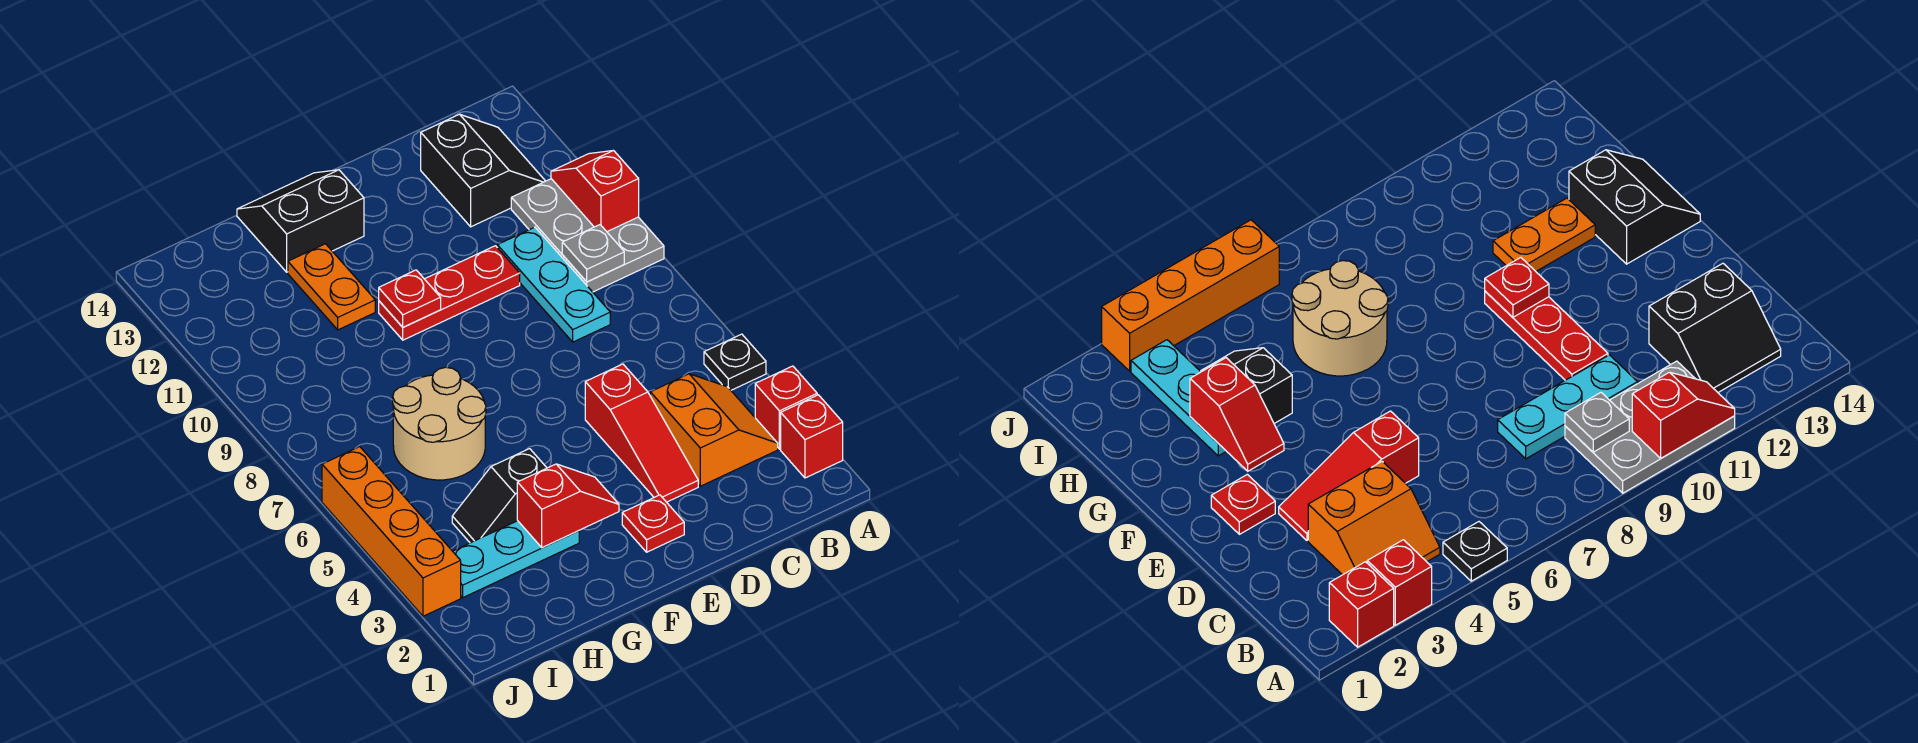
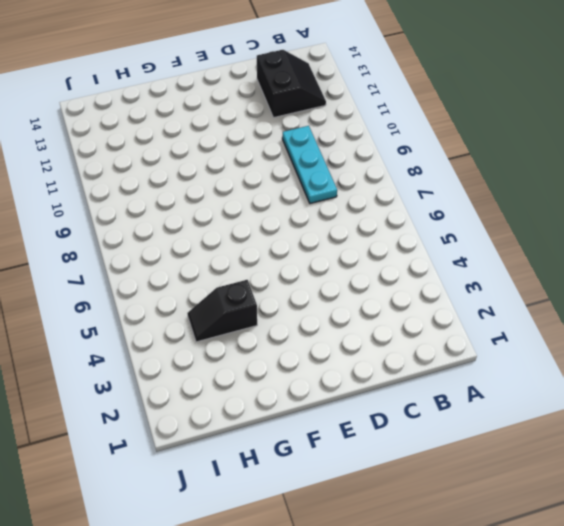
none -> red brick A2 level 1
none -> red brick A3 level 1
none -> black plate A5 level 1

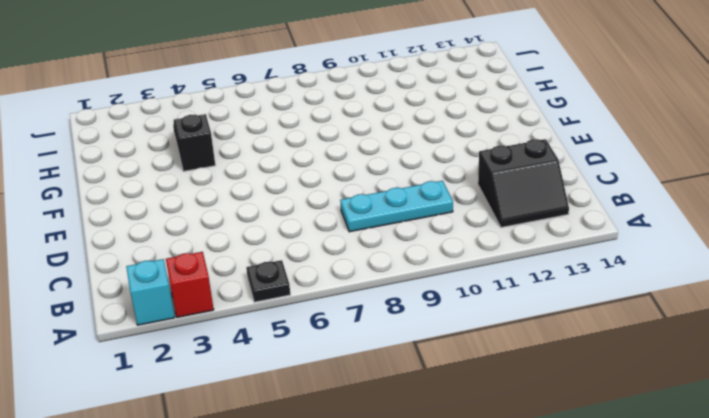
cyan brick A2 level 1 -> red brick A2 level 1
none -> grey plate A9:B11 level 1
none -> orange slope B3:C4 level 1 top C
none -> red slope D3:D5 level 1 top 5

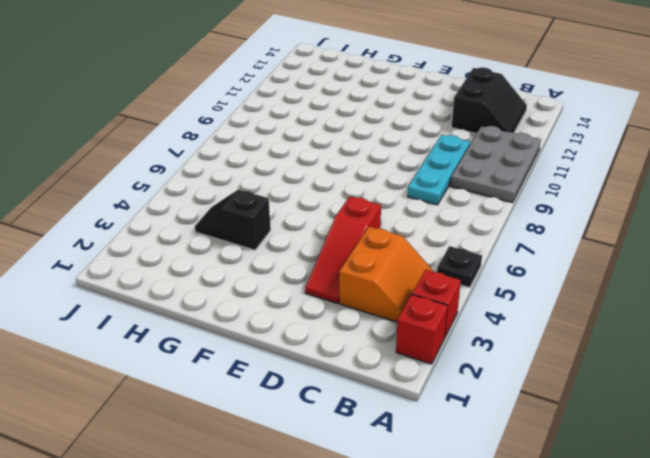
none -> red plate D10:F10 level 1
none -> red plate E2 level 1
none -> black slope F13:G14 level 1 top 13

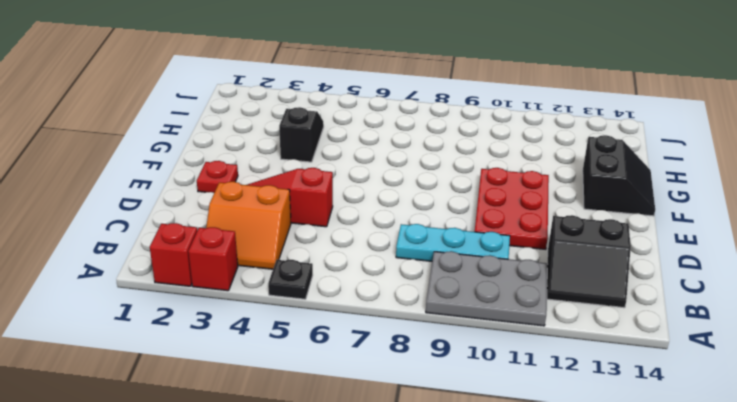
red plate D10:F11 level 1 -> red plate D10:F10 level 1
none -> cyan plate G3:I3 level 1
none -> tan round brick G6:H7 level 1
none -> orange plate G11:G12 level 1

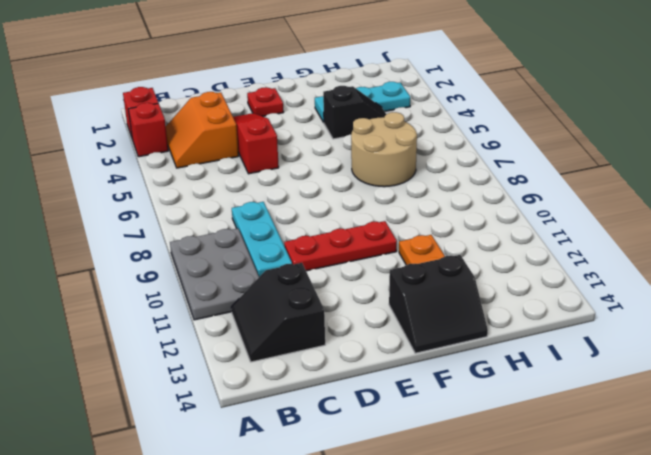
none -> black plate A5 level 1
none -> orange brick J3:J6 level 1
none -> red slope A10:A11 level 2 top 10

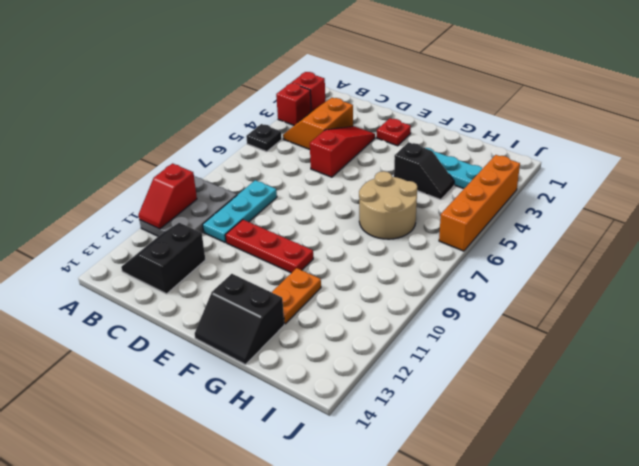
none -> grey plate B9 level 2
none -> red slope F3:G3 level 2 top G
none -> red plate F10 level 2

